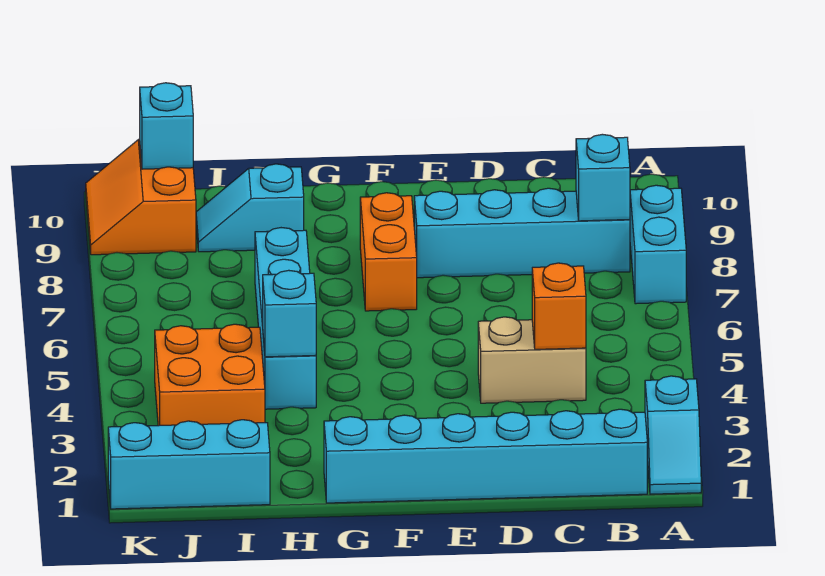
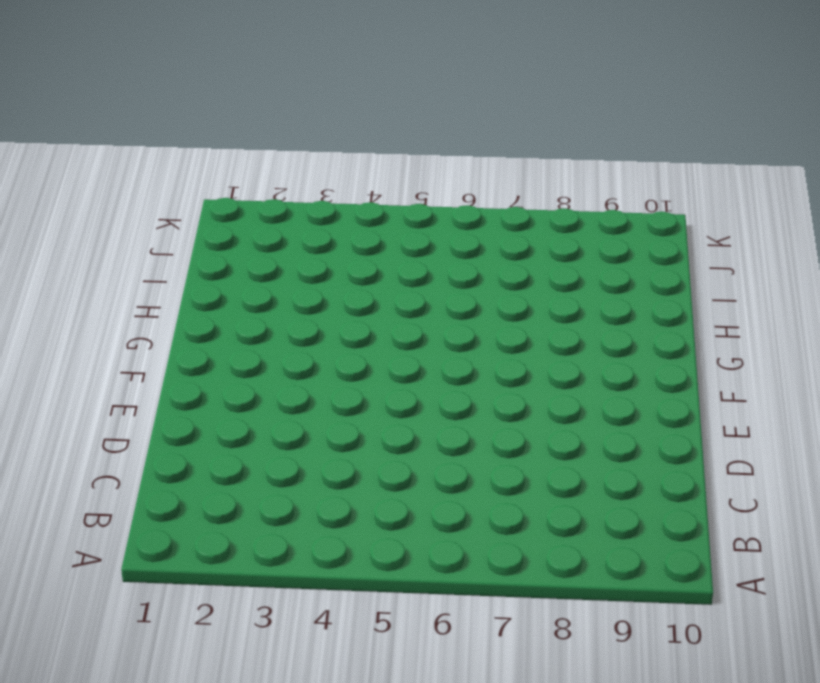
none -> cyan slope A1:A2 level 1 top 2
none -> cyan brick A7:A8 level 1
none -> cyan brick B1:G1 level 1

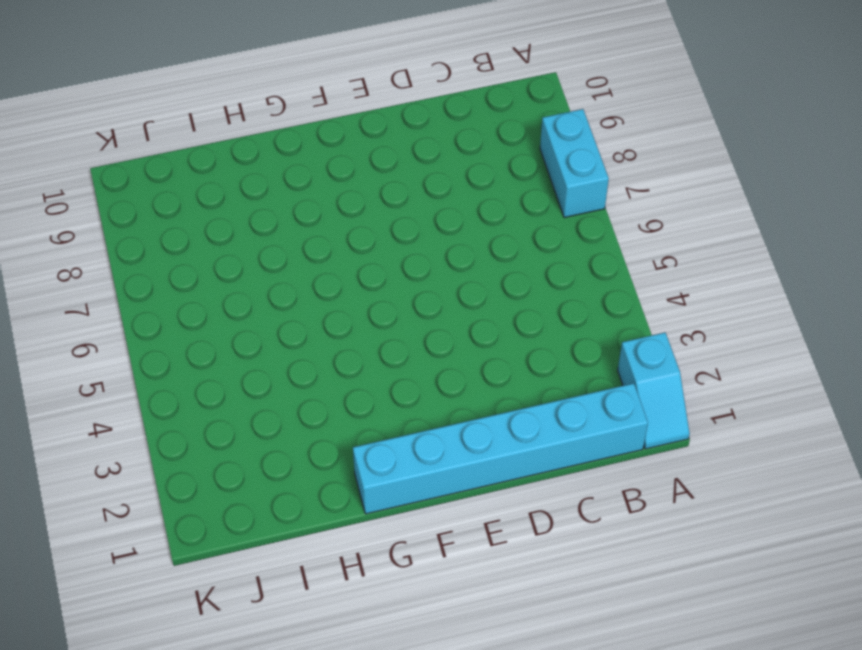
none -> cyan brick B8:E8 level 1
none -> tan brick C4:D4 level 1
none -> orange brick F7:F8 level 1

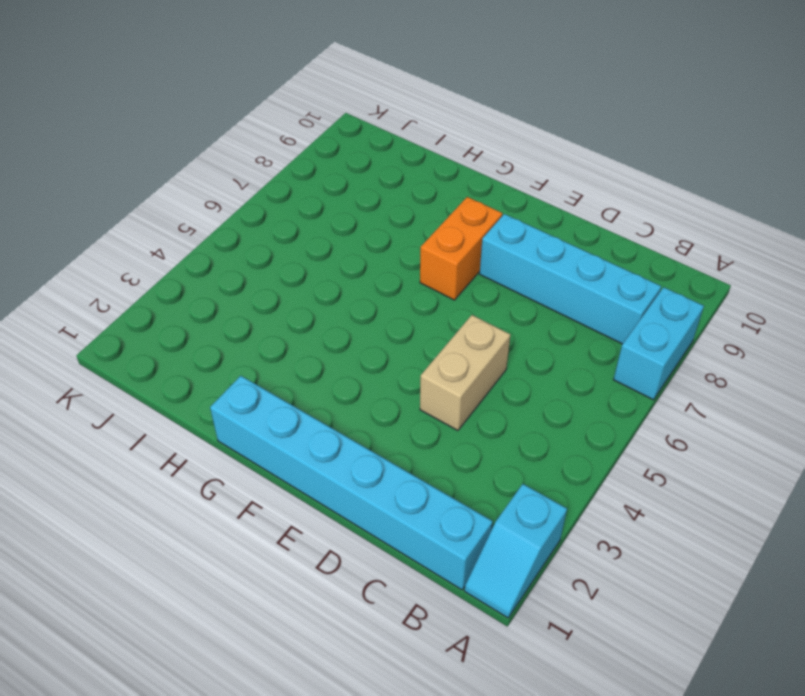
tan brick D4:D5 level 1 -> tan brick C4:D4 level 1
none -> cyan brick H4:H7 level 1
none -> cyan slope H9:I9 level 1 top H
none -> cyan brick I1:K1 level 1

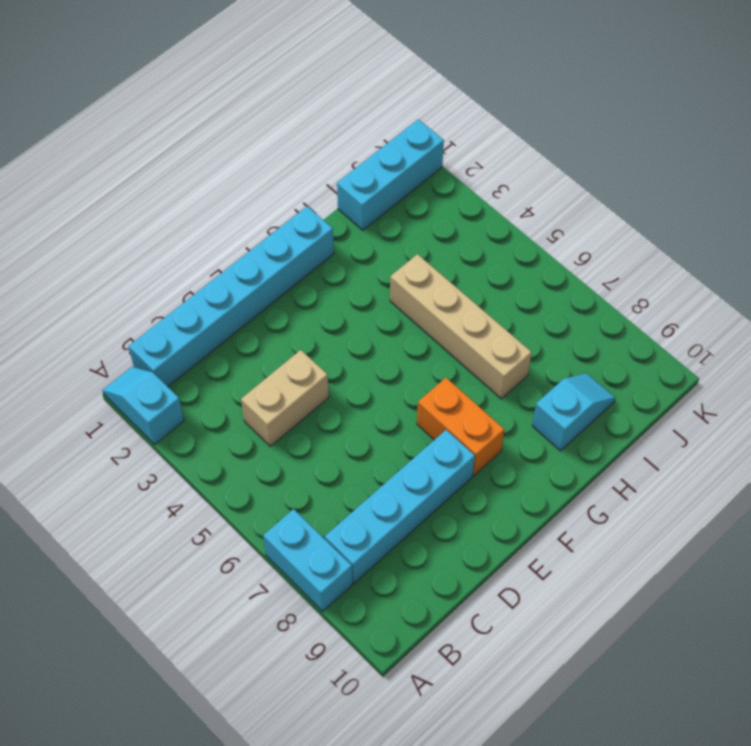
tan brick H4:H7 level 1 -> cyan brick H4:H7 level 1
none -> orange brick I3:J4 level 1
none -> orange slope J9:K10 level 1 top J
none -> cyan brick B8 level 2

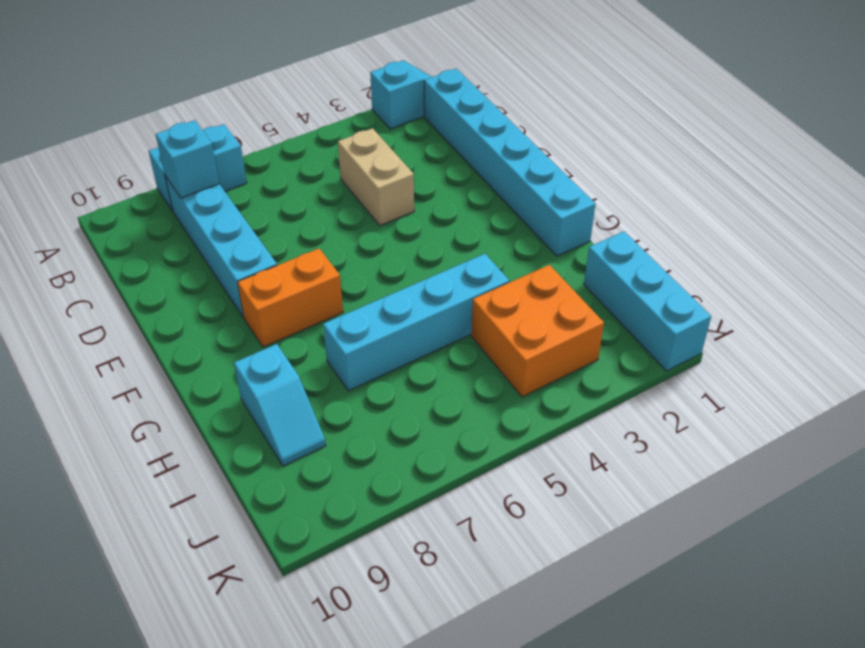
none -> orange slope J9:K10 level 1 top J
none -> orange brick C4 level 2
none -> cyan brick H4 level 2

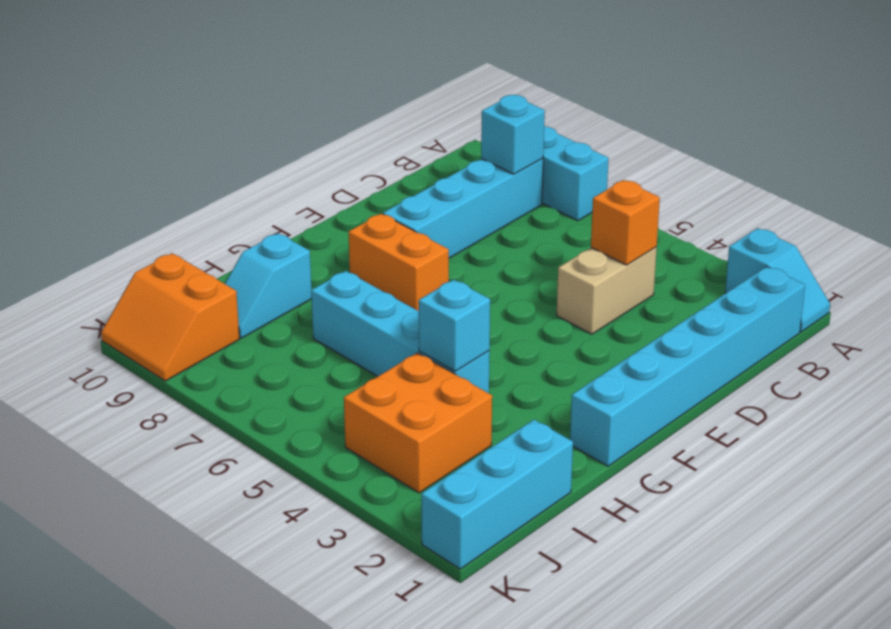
none -> cyan brick J10 level 2

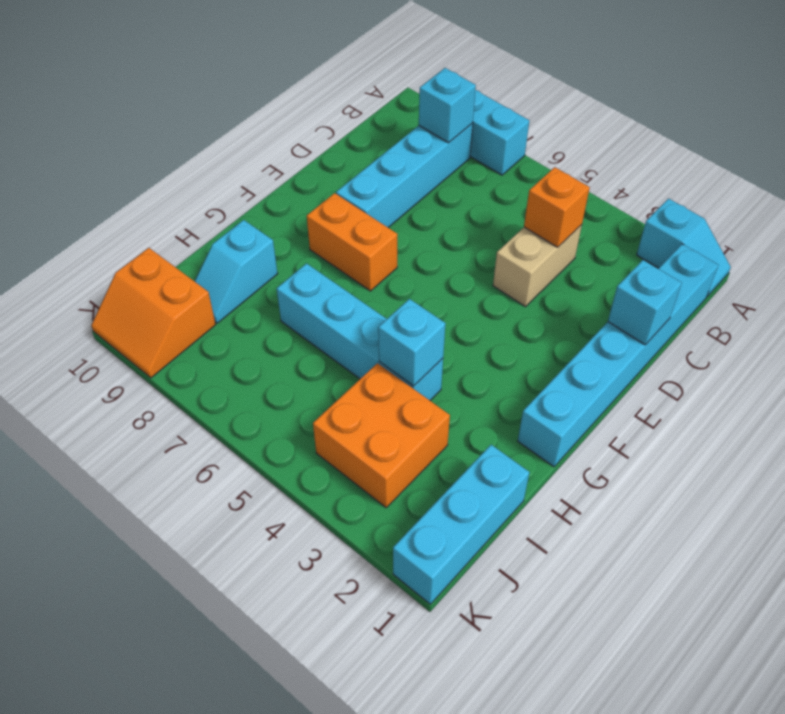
cyan brick D1 level 2 -> cyan brick J10 level 2

